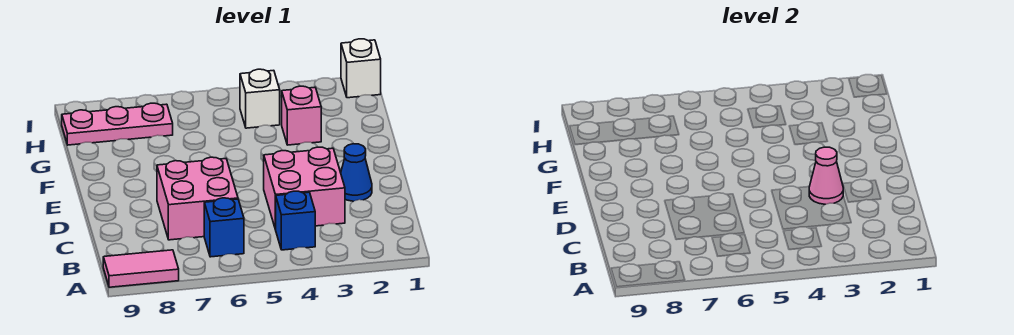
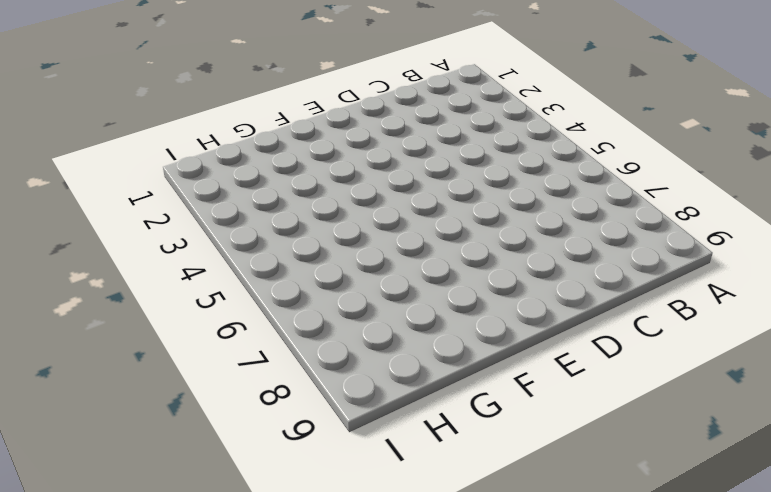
none -> pink tile A8:A9 level 1
none -> blue brick B4 level 1

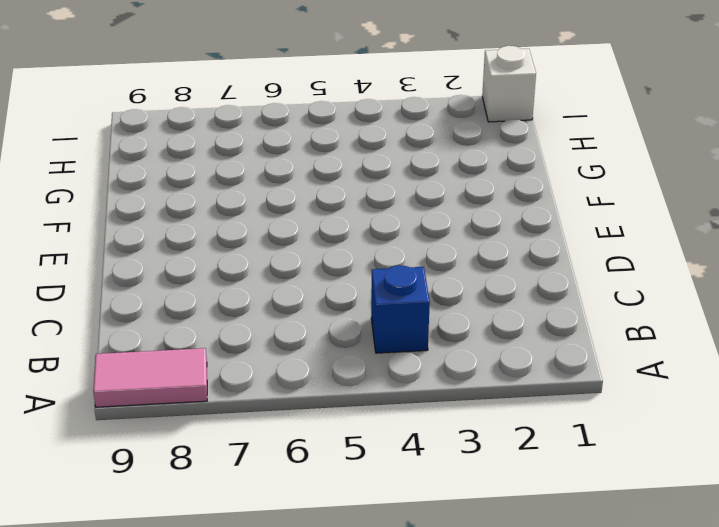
none -> blue brick B6 level 1
none -> pink brick C3:D4 level 1

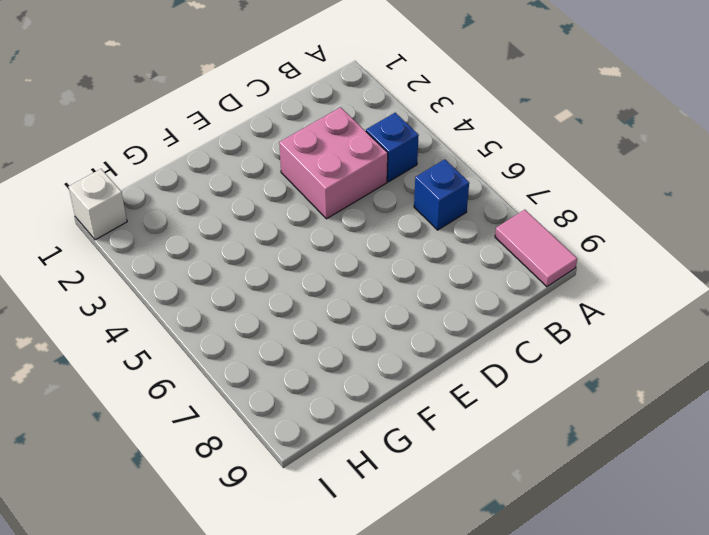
none -> pink brick C6:D7 level 1
none -> blue cone D2 level 1

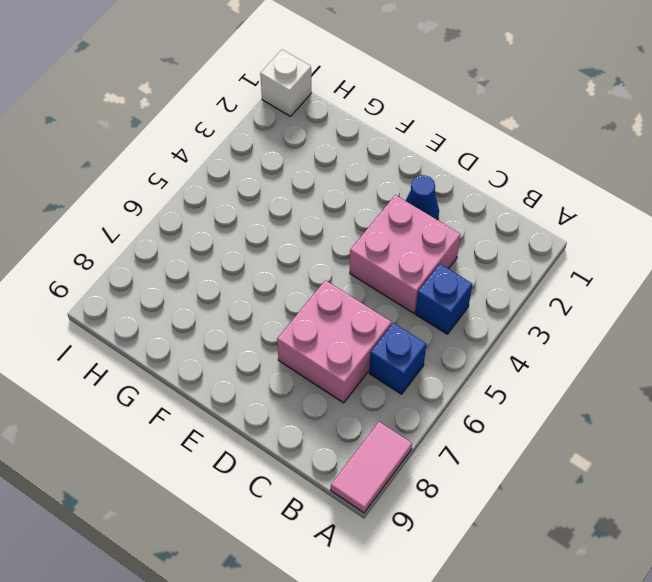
none -> pink brick G3 level 1
none -> white brick H4 level 1

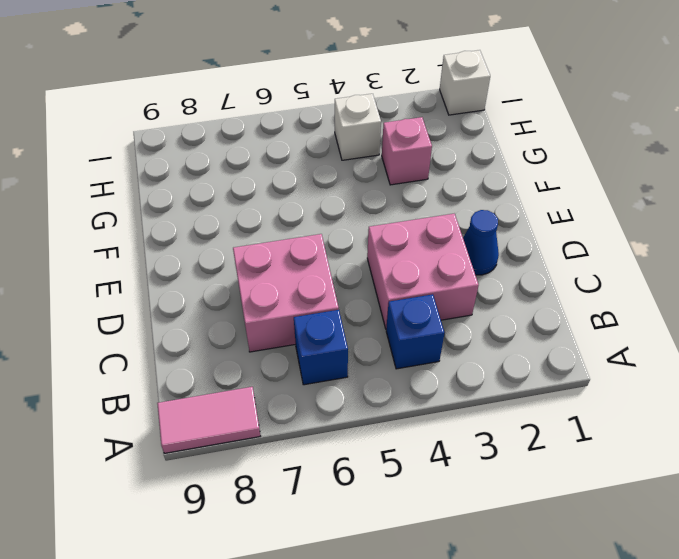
none -> pink plate H7:H9 level 1
none -> pink cone D3 level 2

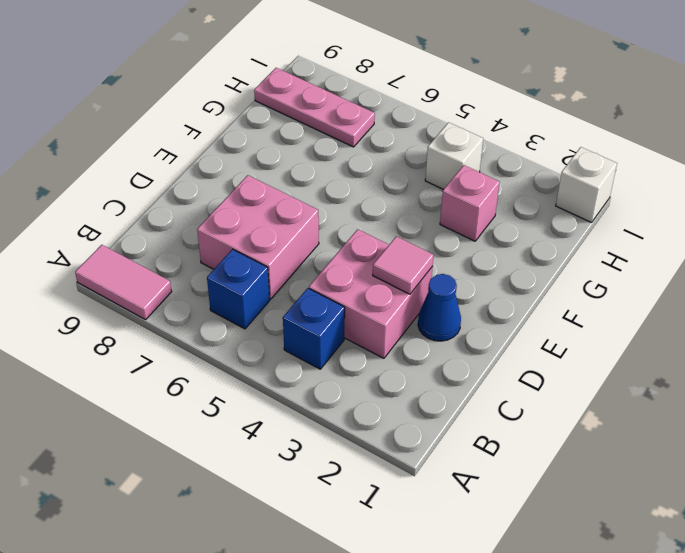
pink tile D3 level 2 -> pink cone D3 level 2

